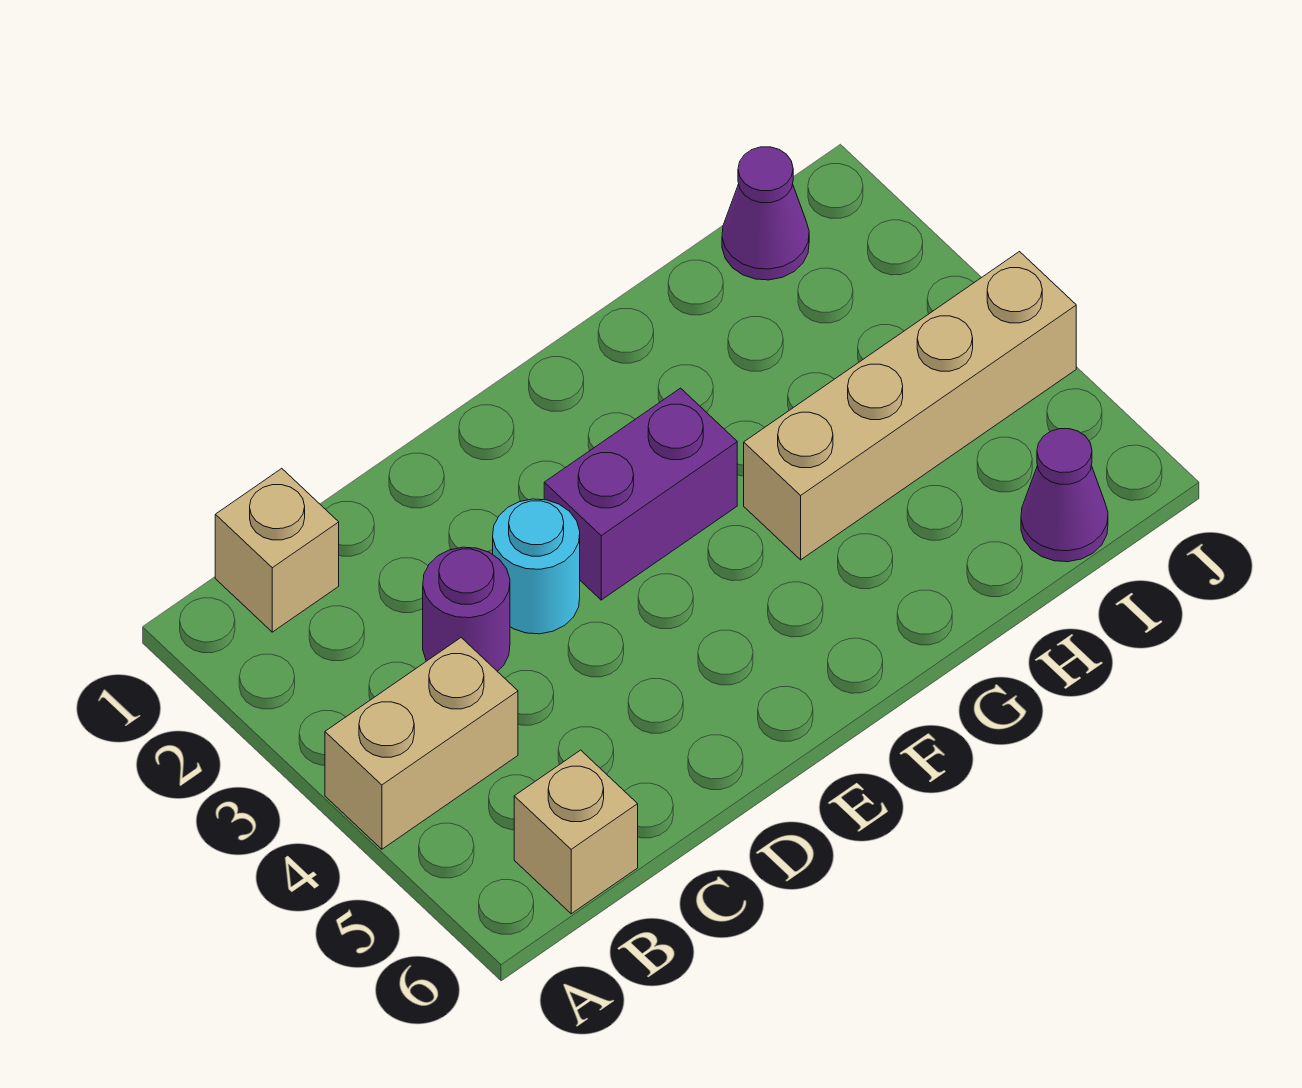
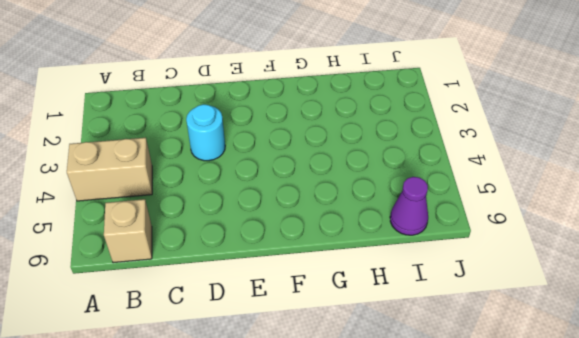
none -> tan brick B1 level 1
none -> purple round brick C3 level 1

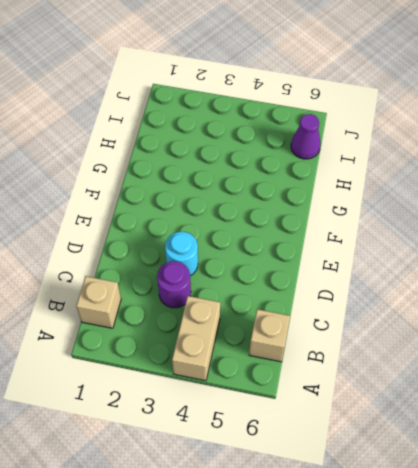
none -> purple brick E3:F3 level 1
none -> tan brick G4:J4 level 1

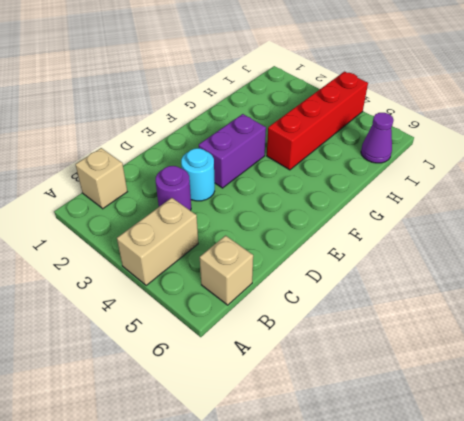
red brick G4:J4 level 1 -> tan brick G4:J4 level 1
none -> purple cone I1 level 1

